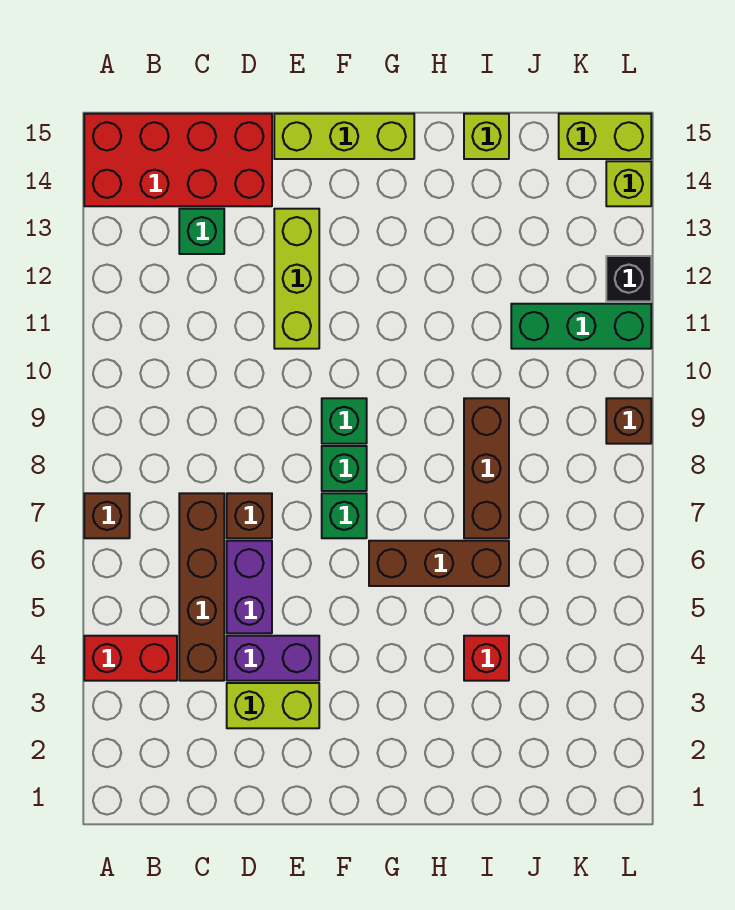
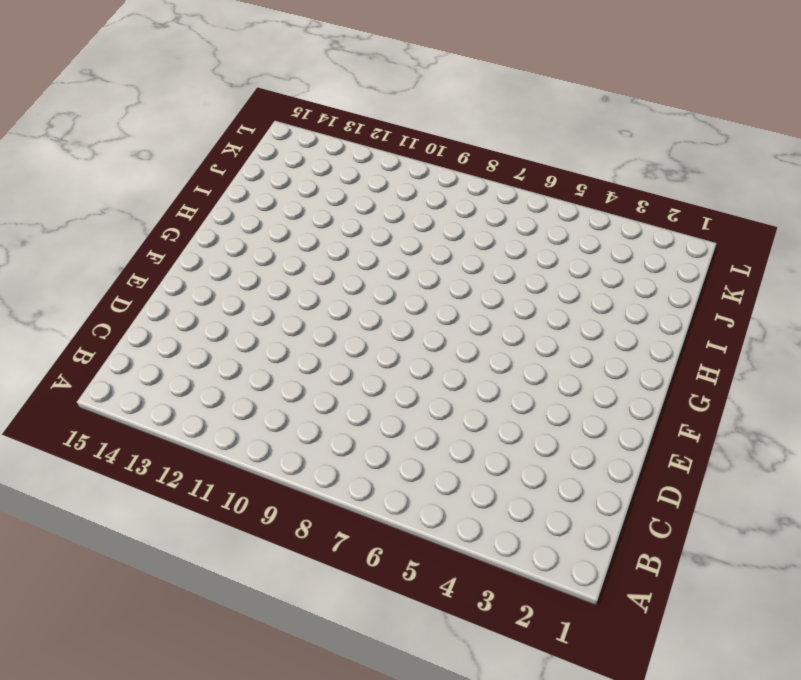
none -> red brick A4:B4 level 1
none -> brown brick A7 level 1
none -> red brick A14:D15 level 1

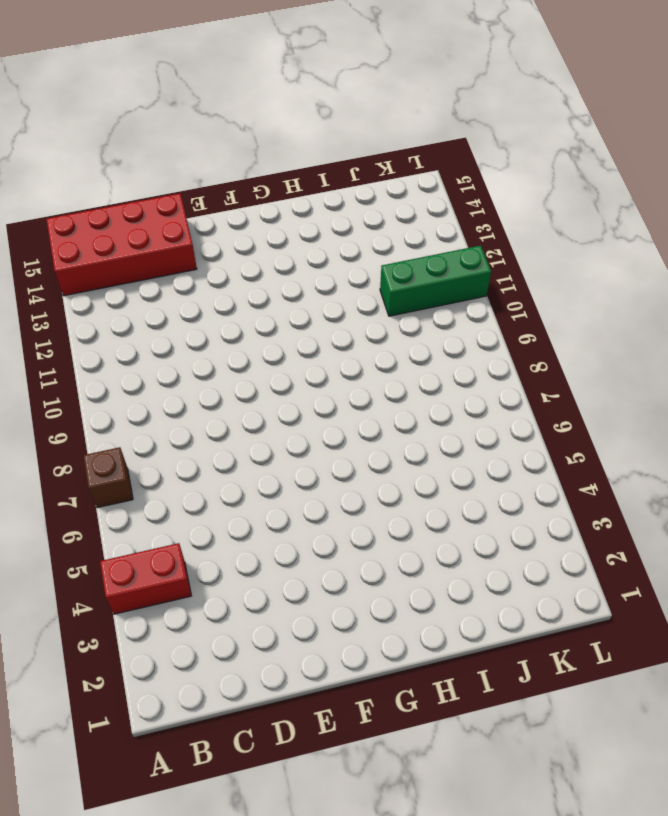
none -> brown brick C4:C7 level 1
none -> green brick C13 level 1
none -> lime brick D3:E3 level 1

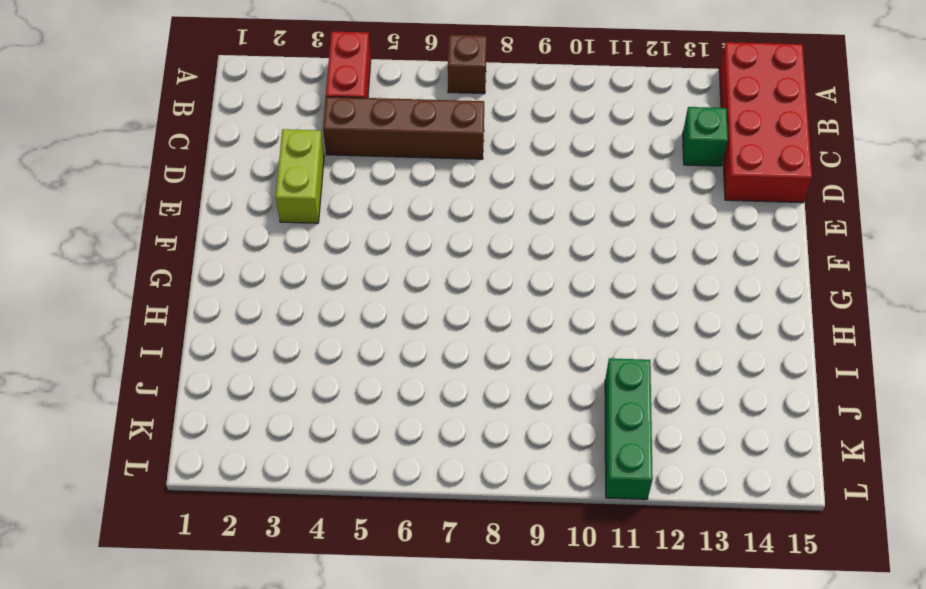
none -> purple brick D4:E4 level 1
none -> purple brick D5:D6 level 1
none -> brown brick D7 level 1

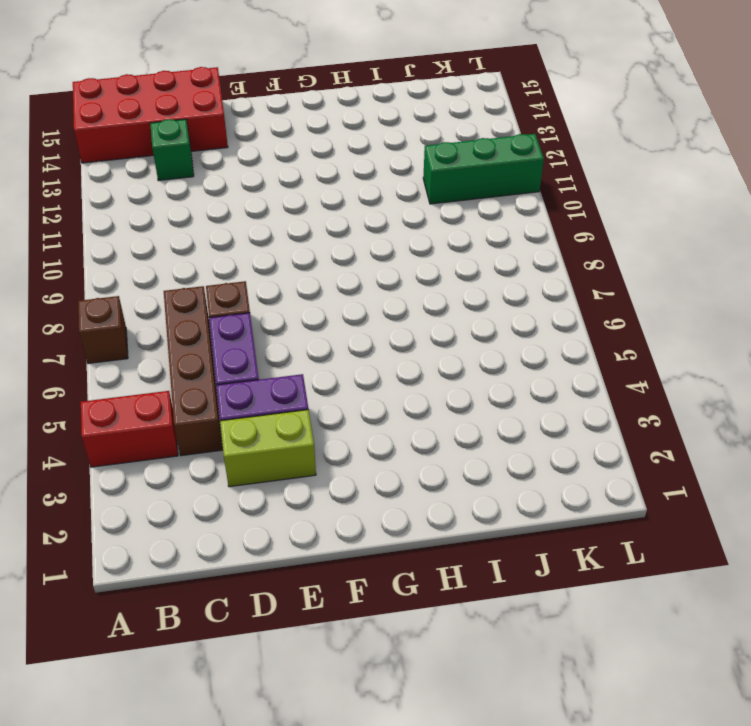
none -> lime brick E11:E13 level 1
none -> lime brick E15:G15 level 1
none -> green brick F7 level 1

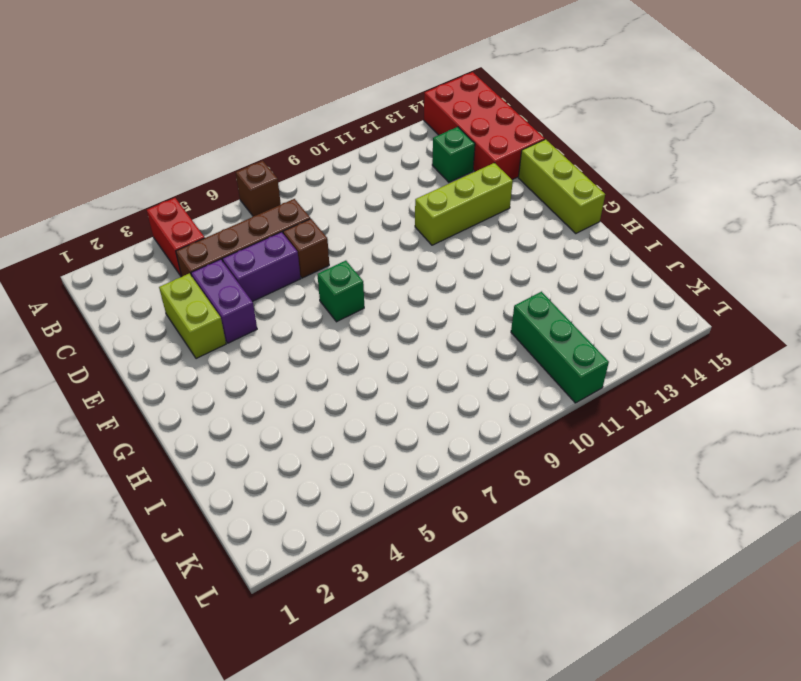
none -> green brick F8 level 1
none -> green brick F9 level 1
none -> brown brick G6:I6 level 1

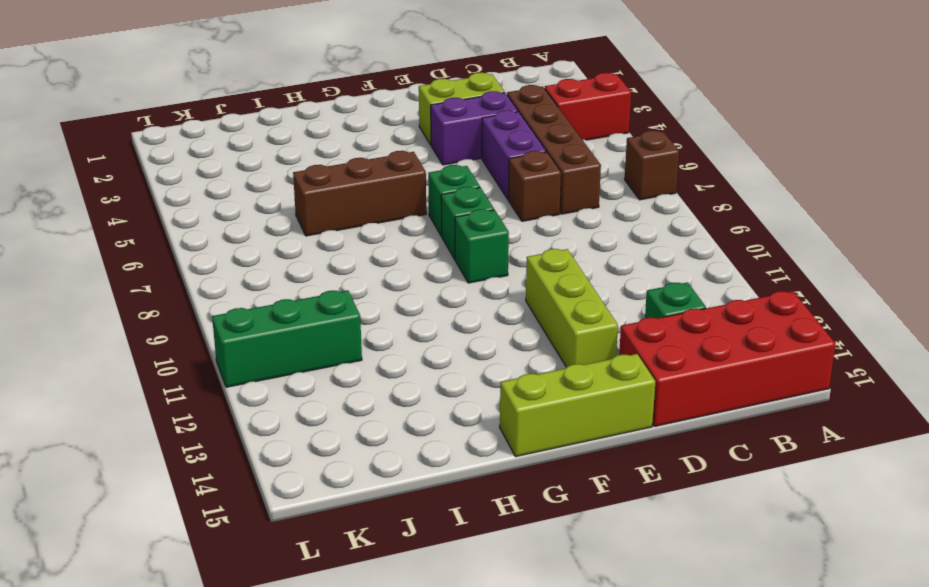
none -> red brick I4 level 1
none -> brown brick I7:I9 level 1
none -> lime brick I15 level 1

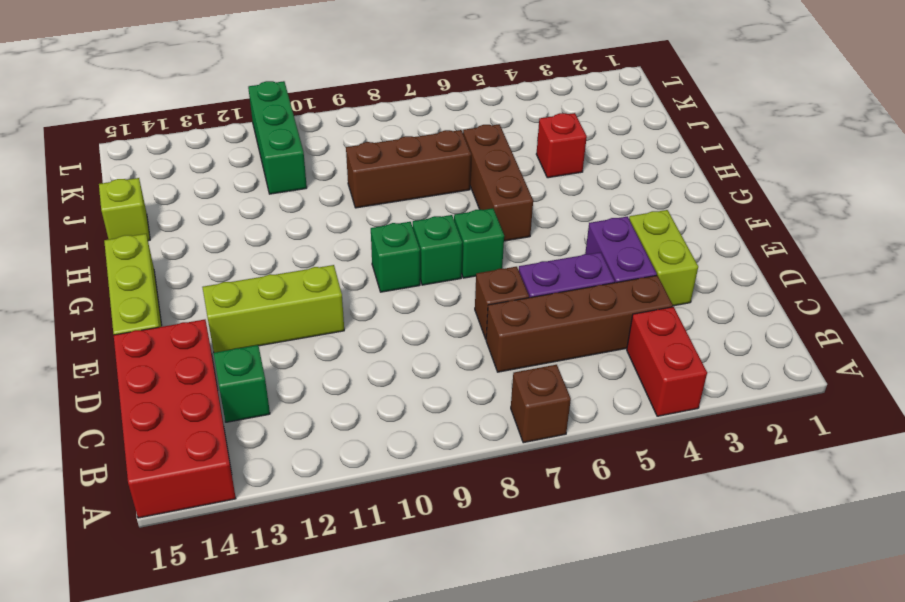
none -> lime brick K15:L15 level 1
none -> brown brick L9 level 1
none -> black brick L12 level 1

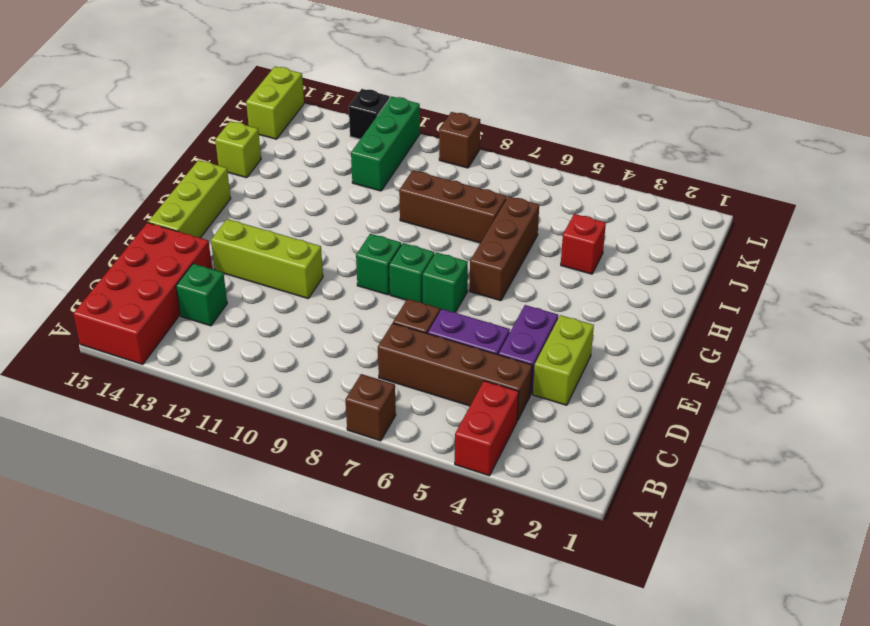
none -> lime brick L14 level 1

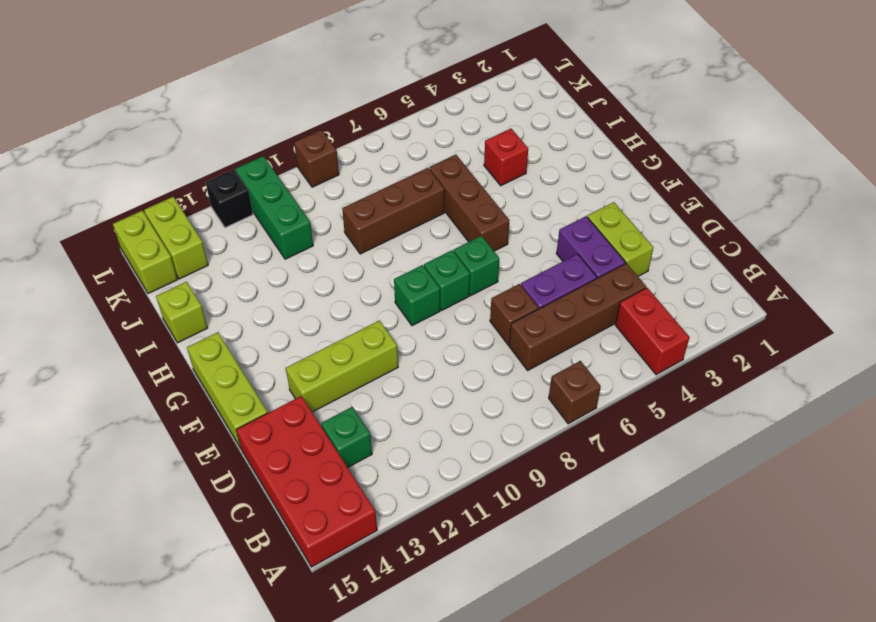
lime brick K14:L14 level 1 -> lime brick L14 level 1

